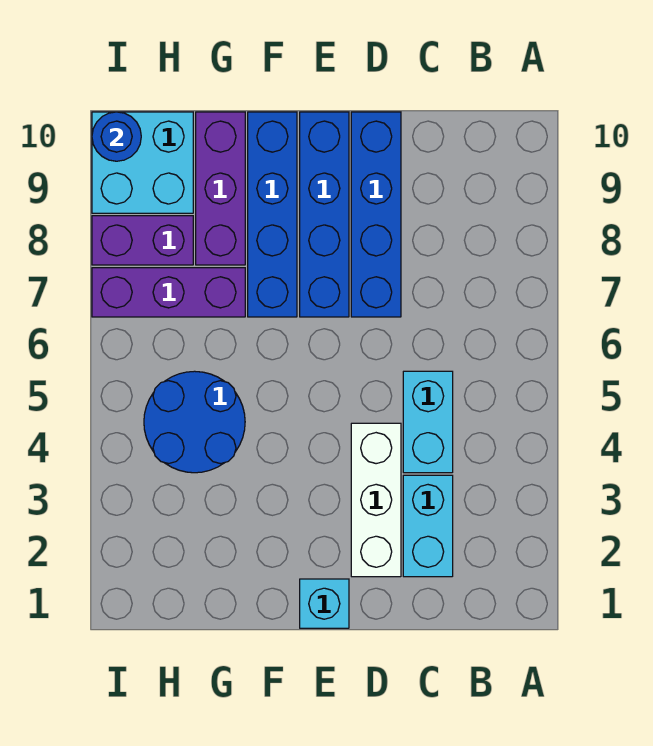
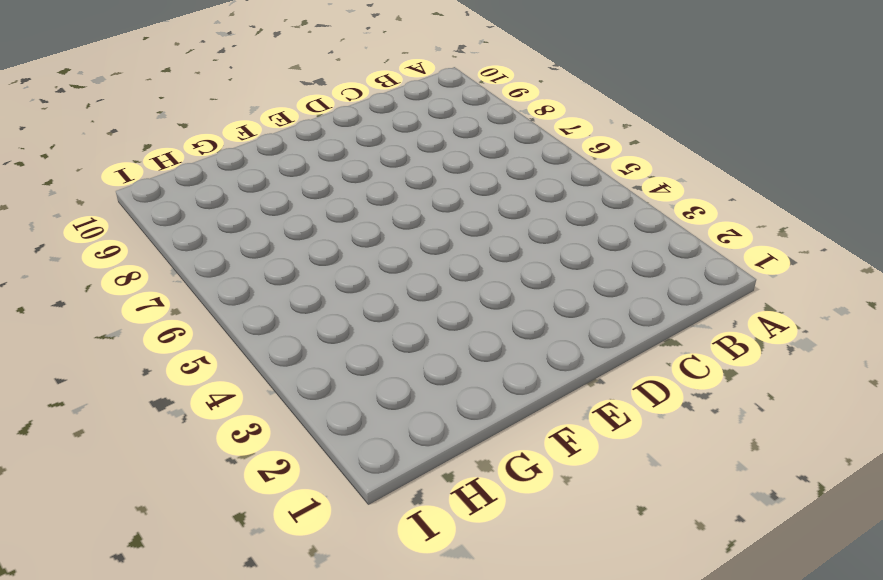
none -> cyan brick C2:C3 level 1
none -> cyan brick C4:C5 level 1
none -> white brick D2:D4 level 1

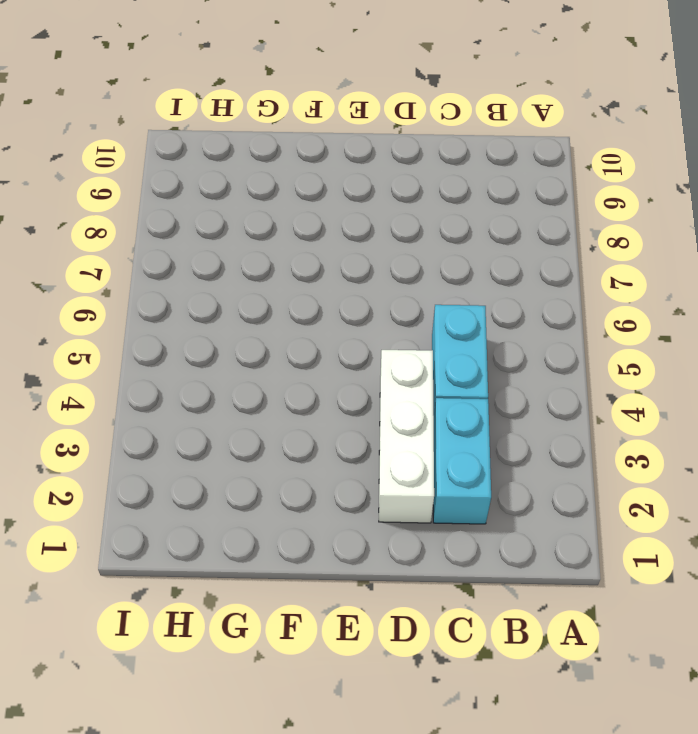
none -> blue brick D7:D10 level 1
none -> cyan brick E1 level 1
none -> blue brick E7:E10 level 1

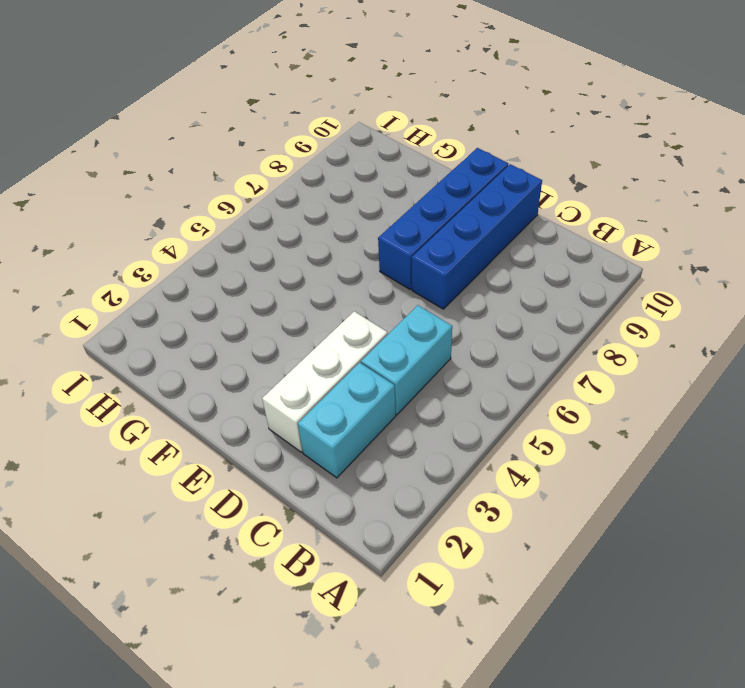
none -> cyan brick E1 level 1
none -> blue brick F7:F10 level 1
none -> blue round brick G4:H5 level 1

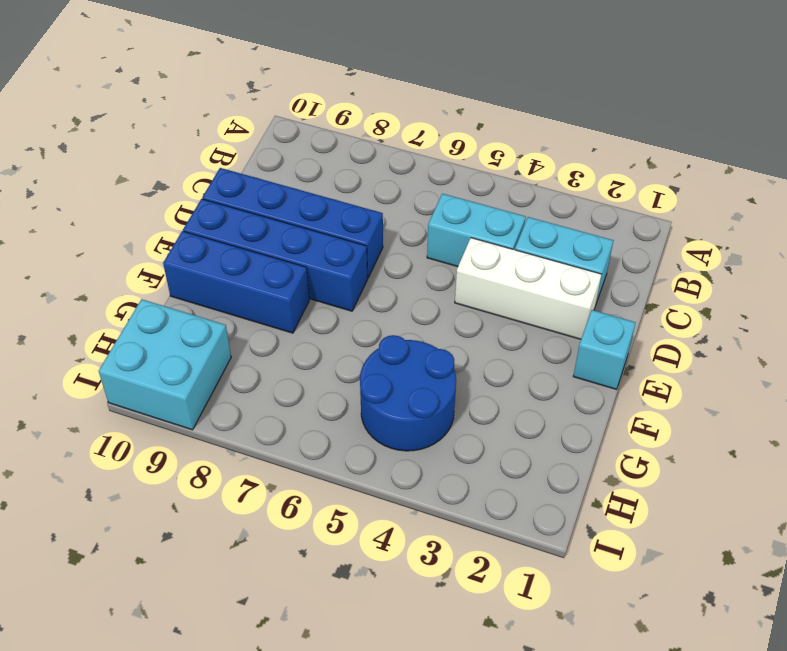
blue brick F8:F10 level 1 -> blue brick F7:F10 level 1
none -> purple brick G7:I7 level 1
none -> purple brick G8:G10 level 1
none -> purple brick H8:I8 level 1

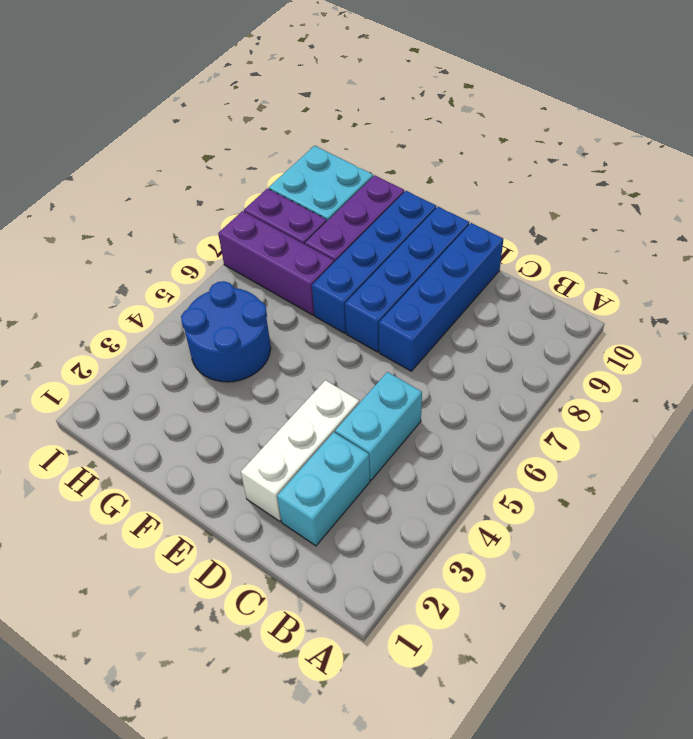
none -> cyan brick E1 level 1
none -> blue round brick I10 level 2

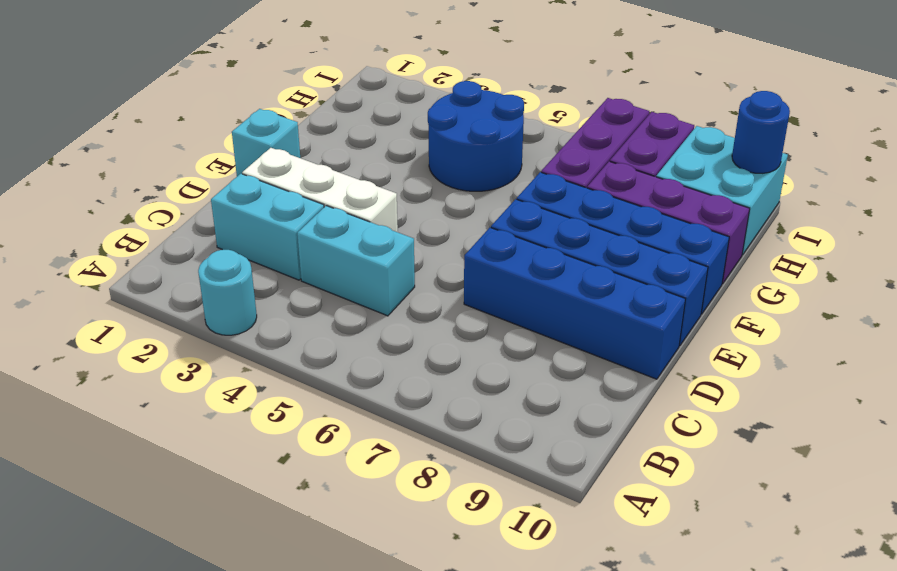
cyan round brick A3 level 1 -> none

